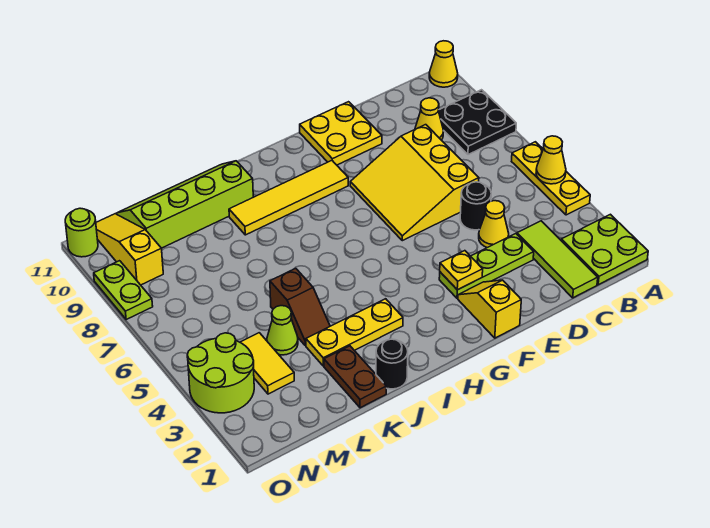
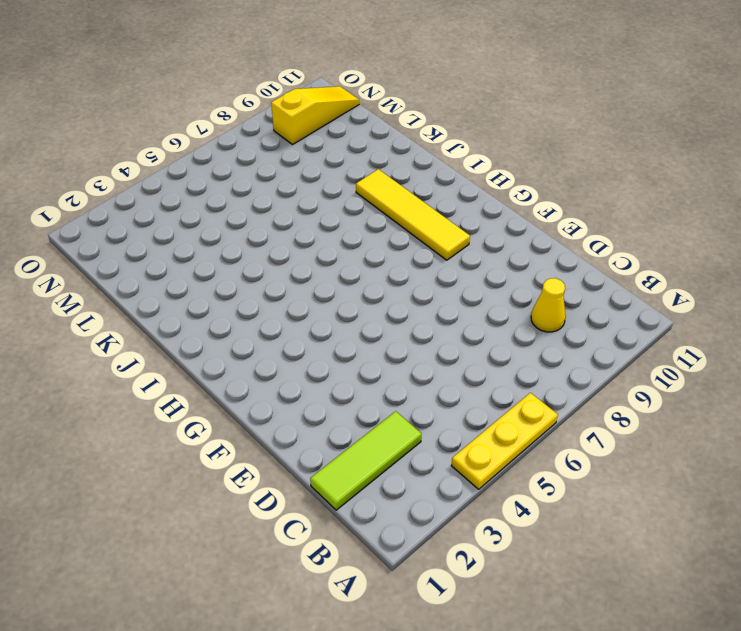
none -> lime plate A1:B2 level 1
none -> black plate A8:B9 level 1
none -> yellow cone A11 level 1

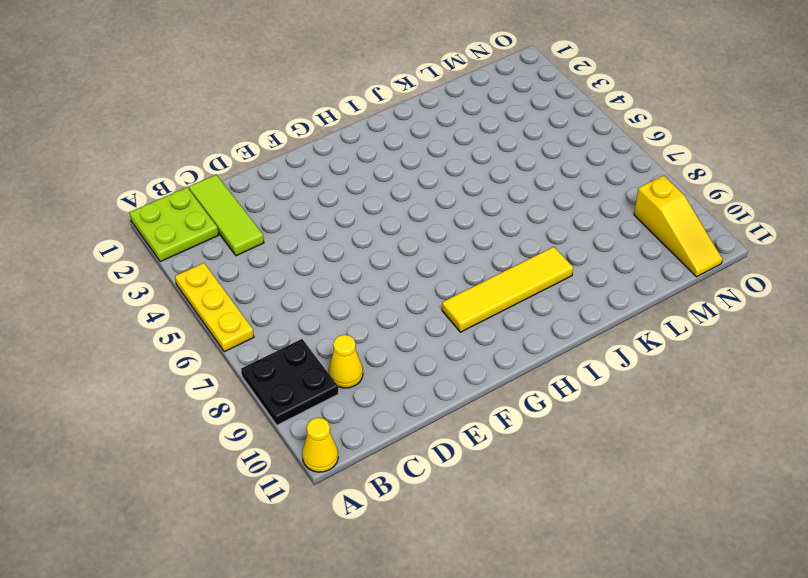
none -> lime plate D3:F3 level 1
none -> yellow cone D4 level 1
none -> black round brick D5 level 1

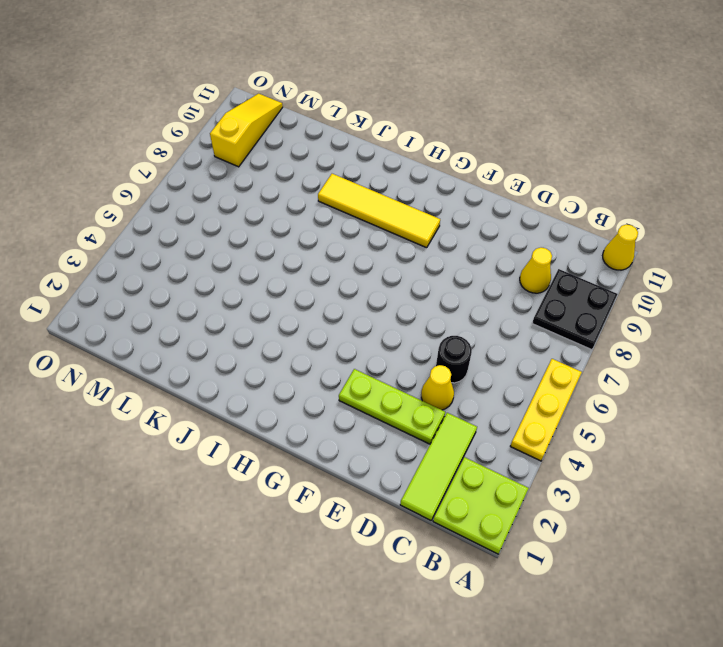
none -> yellow slope D6:F8 level 1 top D
none -> yellow plate E10:F11 level 1
none -> yellow slope F1:F2 level 1 top 1

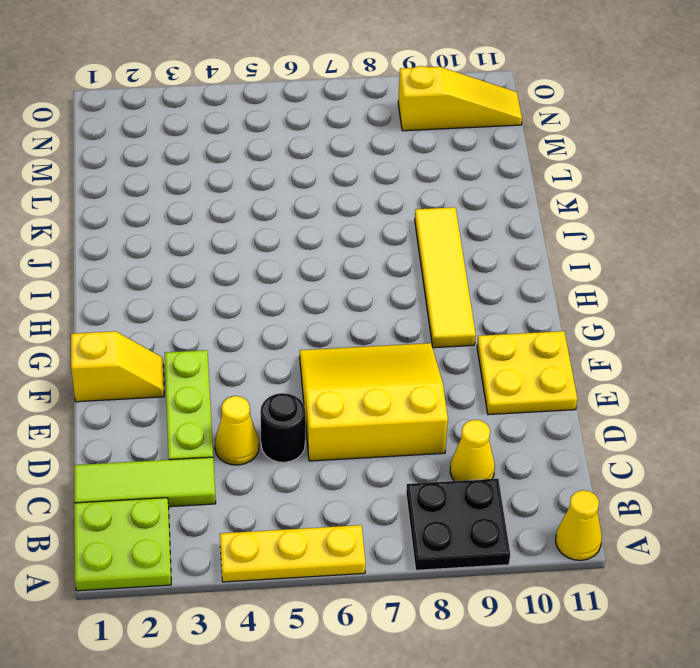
none -> yellow plate I3:K3 level 1
none -> black round brick J1 level 1
none -> lime slope J10:M11 level 1 top 10

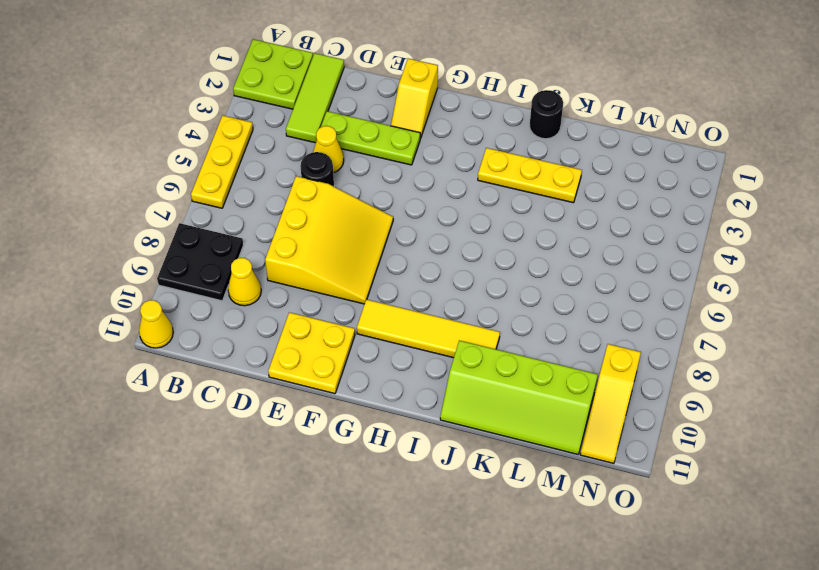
none -> brown plate K1:K2 level 1
none -> brown slope K4:K5 level 1 top 5
none -> lime cone L4 level 1

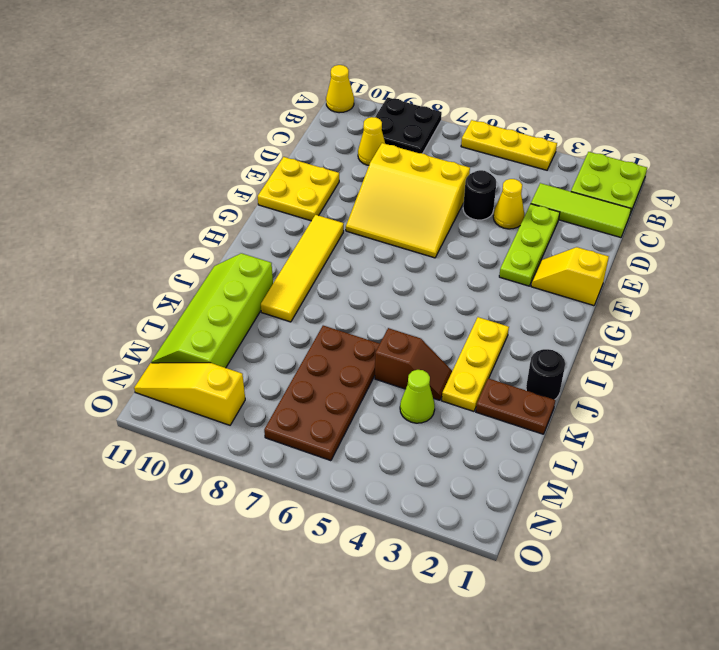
brown plate K6:N7 level 1 -> none
none -> yellow tile M3:M4 level 1
none -> lime round brick N3:O4 level 1
none -> lime plate O8:O9 level 1

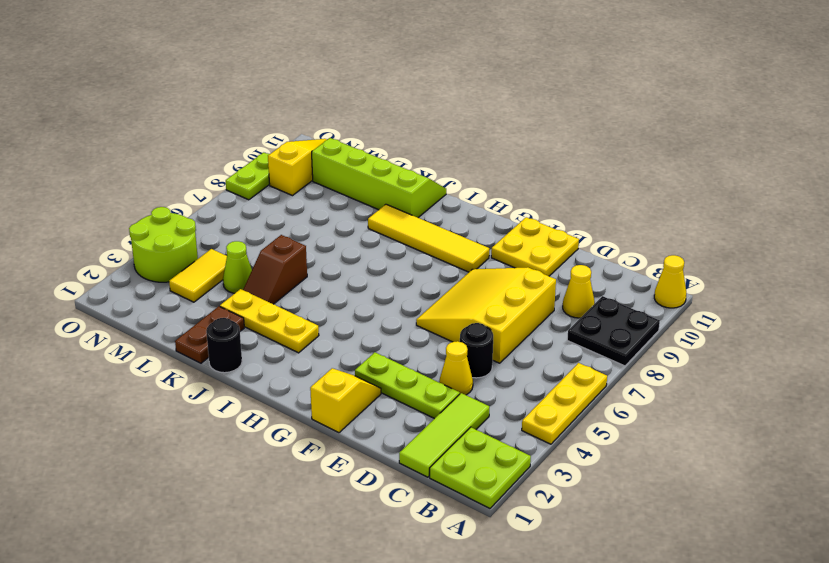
none -> lime round brick O11 level 1
none -> yellow cone A5 level 2
none -> yellow plate F3 level 2

